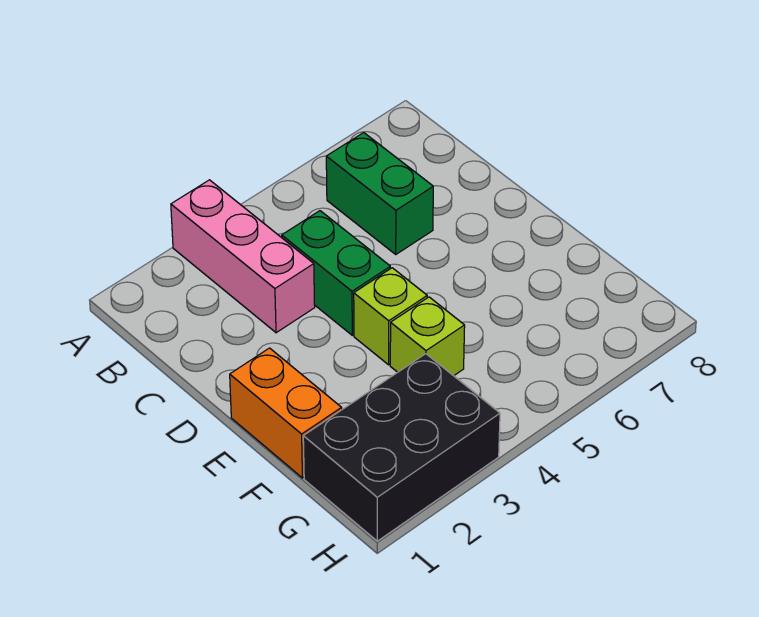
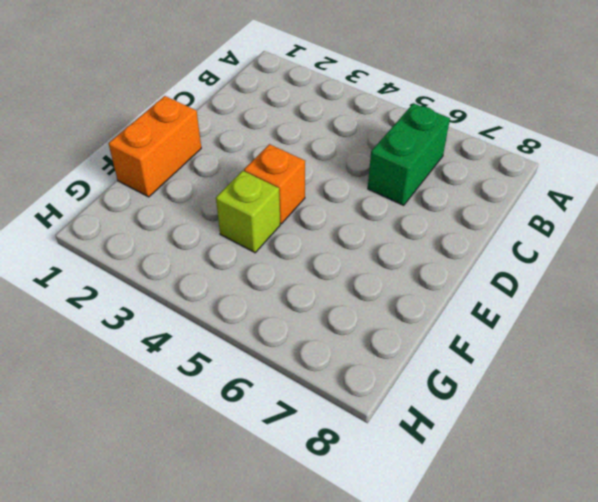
orange brick E4 level 1 -> lime brick E4 level 1
none -> pink brick A3:C3 level 1
none -> green brick C4:D4 level 1

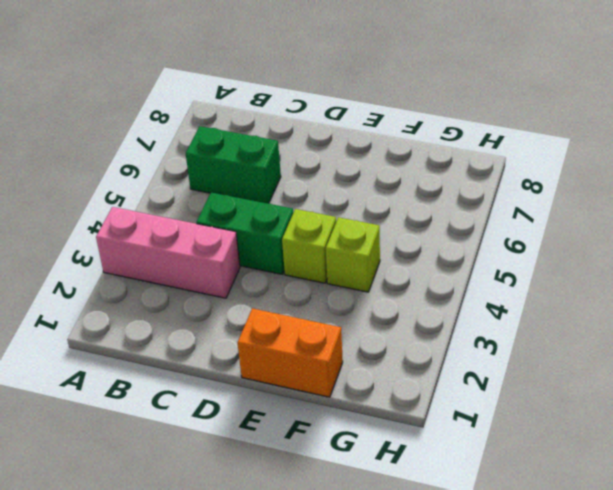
none -> black brick G1:H3 level 1

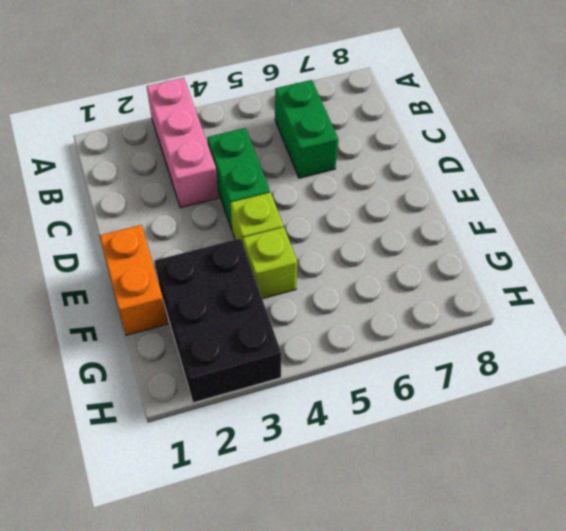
black brick F2:H3 level 1 -> black brick G1:H3 level 1

